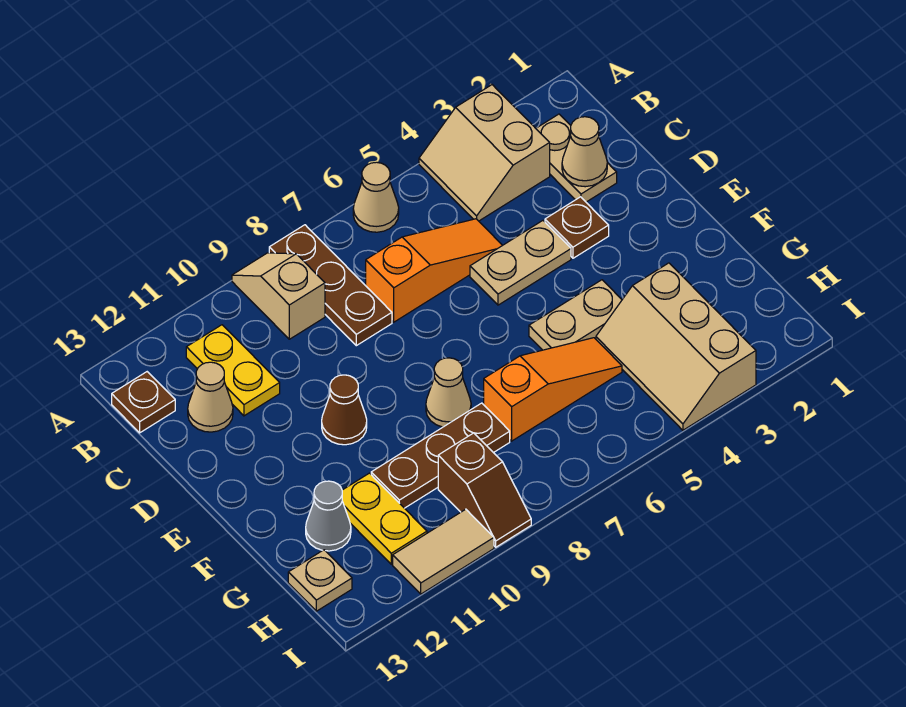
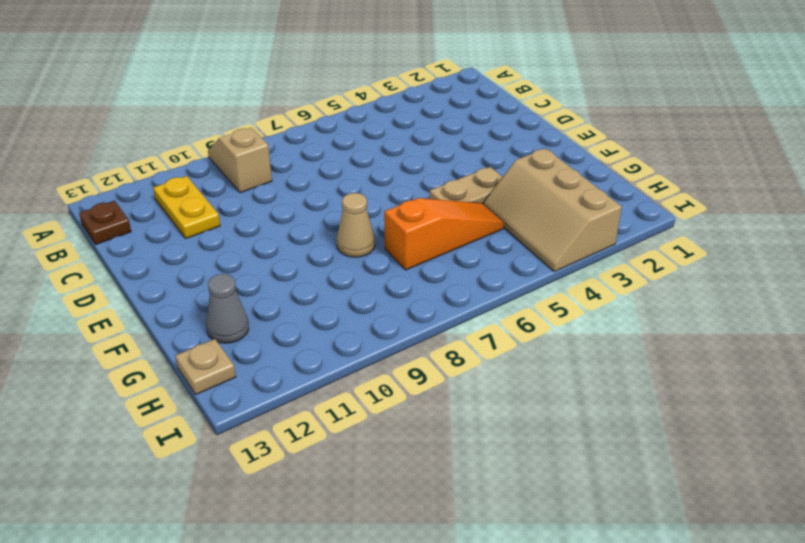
none -> tan slope A3:B4 level 1 top 3
none -> tan cone A6 level 1
none -> brown plate A8:C8 level 1

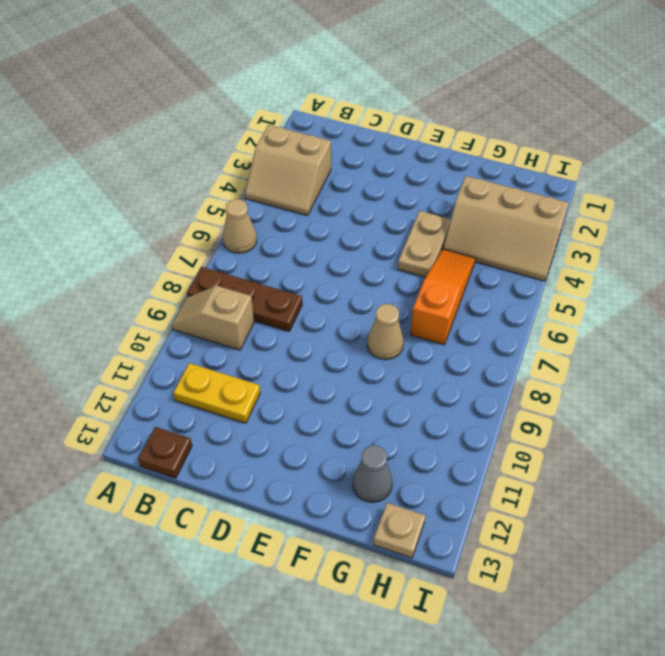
none -> tan plate B2:C2 level 1
none -> orange slope C5:C7 level 1 top 7
none -> tan cone C12 level 1

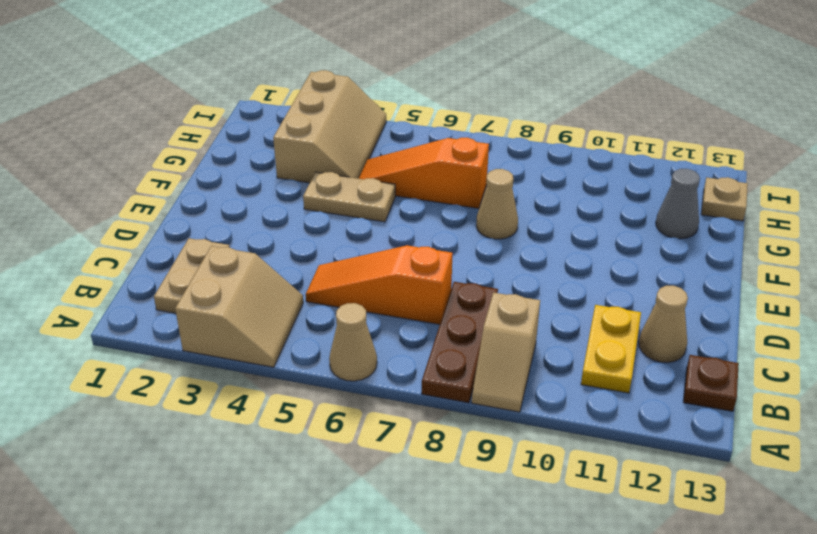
none -> brown plate D3 level 1
none -> tan plate D4:D5 level 1
none -> brown cone E10 level 1

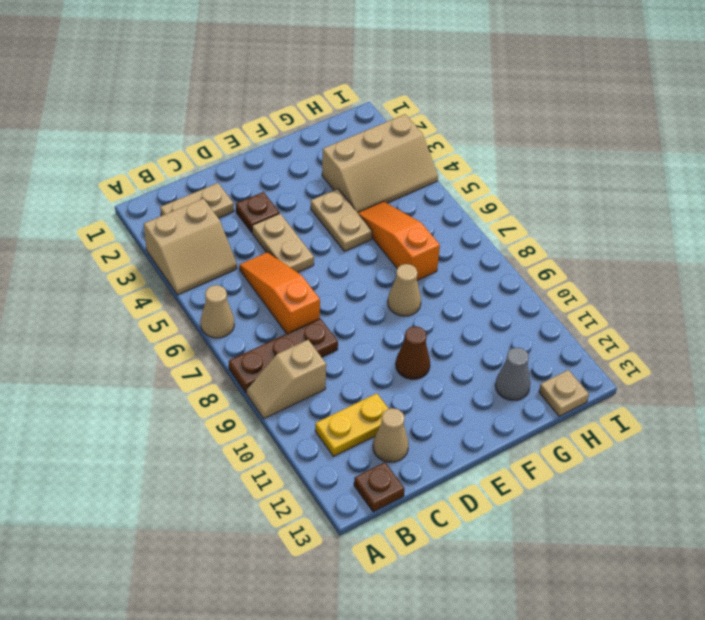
none -> brown plate G8:G10 level 1
none -> yellow plate G11:H11 level 1
none -> brown slope H9:I9 level 1 top H

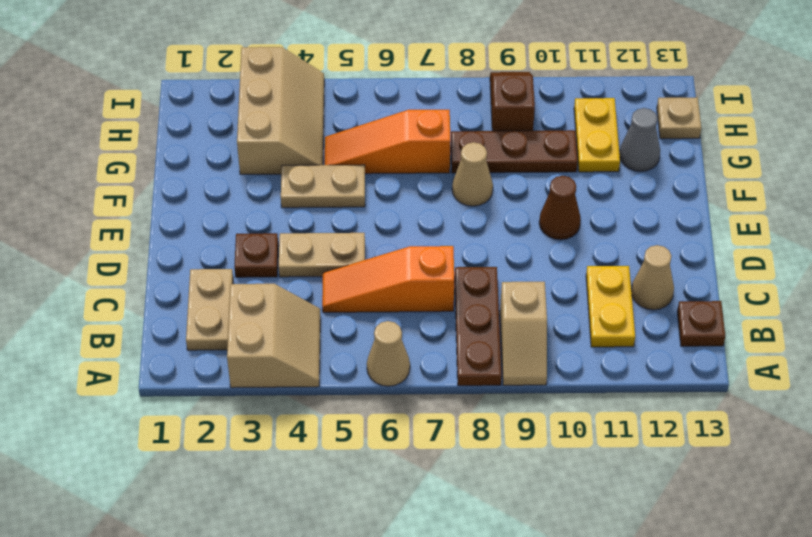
none -> tan tile I10:I11 level 1
none -> tan cone C2 level 2

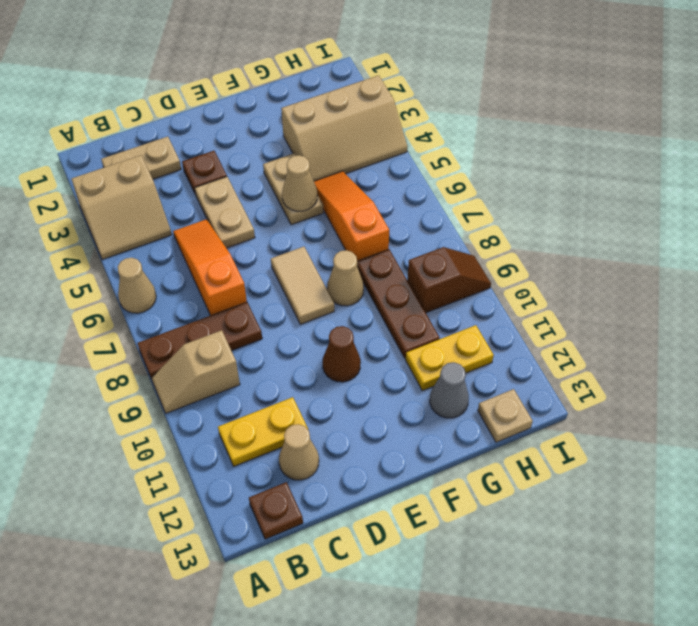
tan tile E7:E8 level 1 -> tan tile I10:I11 level 1
tan cone F5 level 2 -> tan cone C2 level 2

